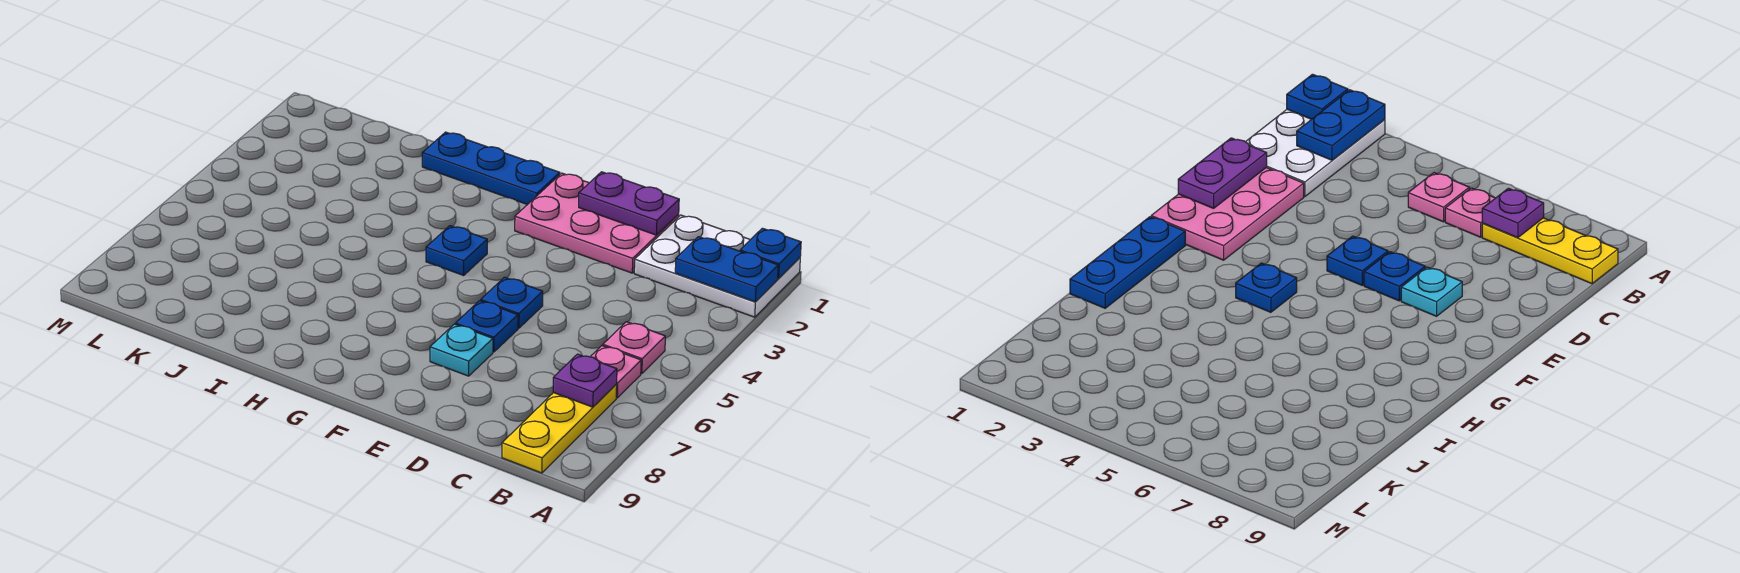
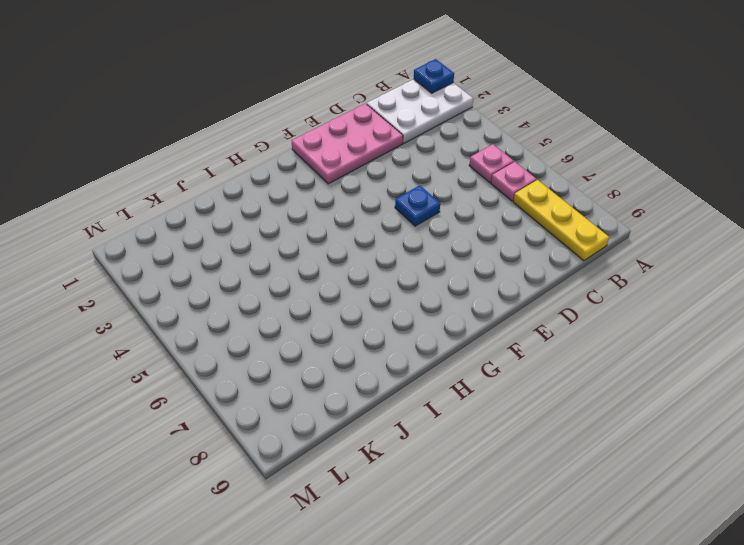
none -> blue plate E6 level 1
none -> cyan plate E7 level 1
none -> blue plate G1:I1 level 1

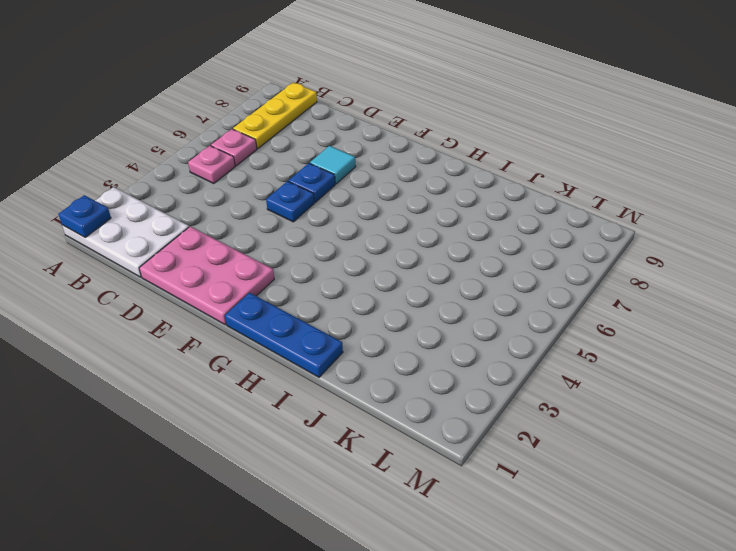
cyan tile E7 level 1 -> cyan plate E7 level 1
none -> blue plate G4 level 1
none -> blue plate A2:B2 level 2
none -> purple plate B7 level 2

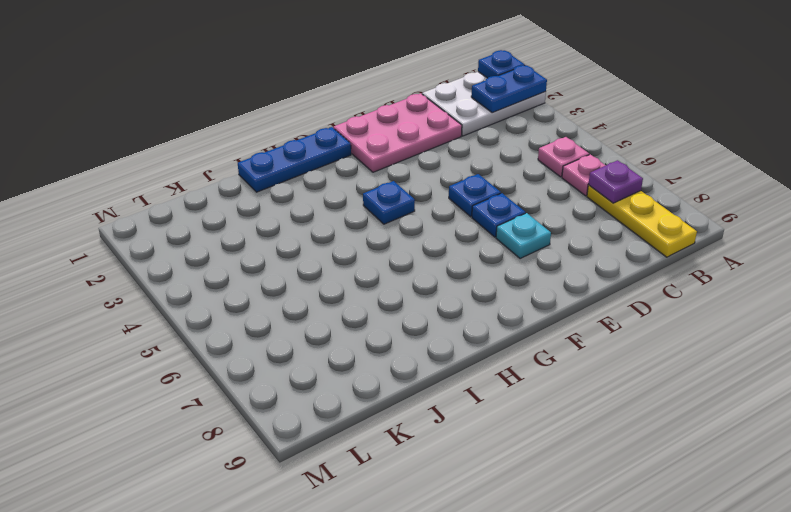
none -> purple plate D1:E1 level 2

